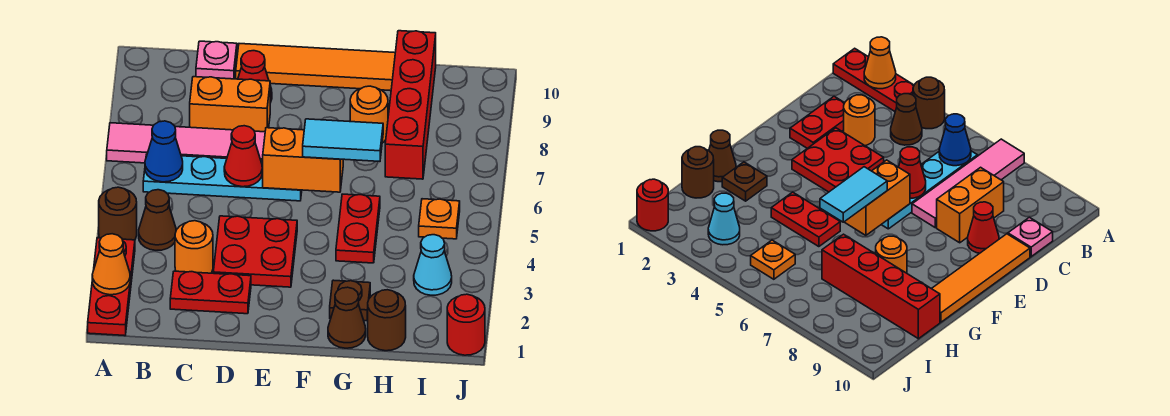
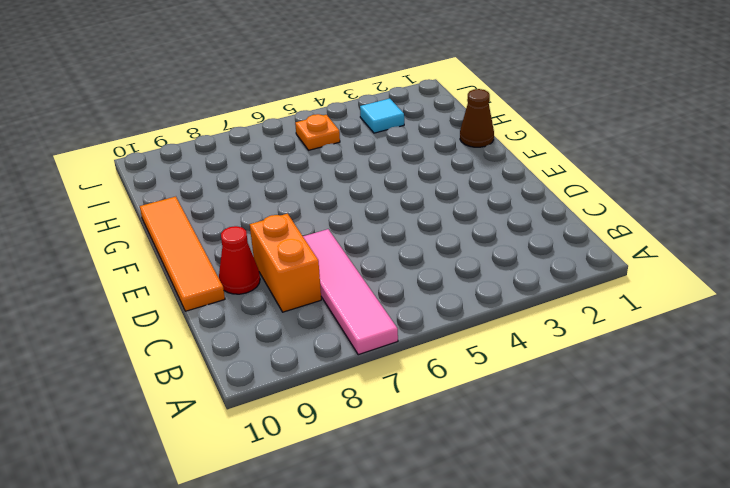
cyan tile I3 level 1 -> cyan cone I3 level 1
none -> red plate A1:A3 level 1
none -> brown round brick A4 level 1
none -> brown cone B4 level 1

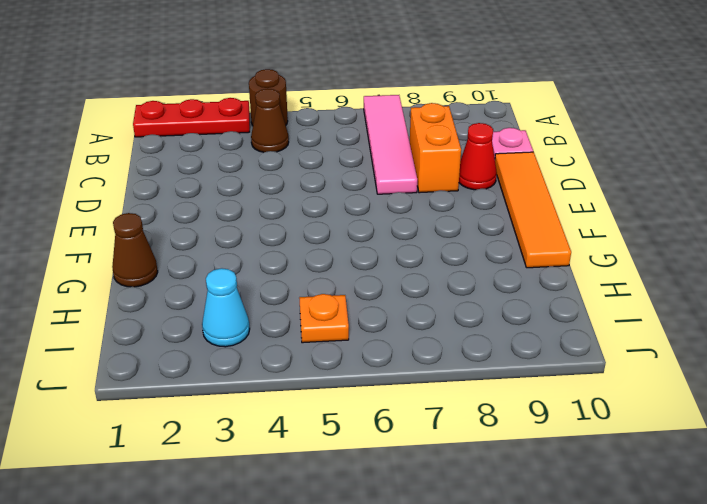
none -> cyan plate B6:E6 level 1
none -> red plate C2:D2 level 1
none -> orange round brick C3 level 1

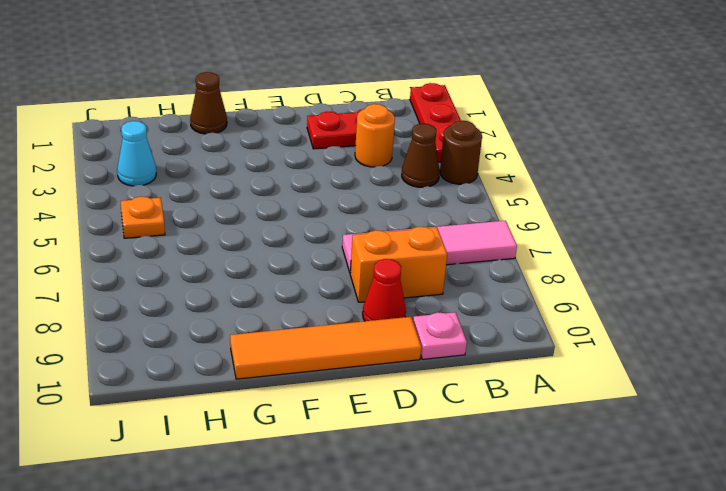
none -> cyan plate B6:E6 level 1
none -> red plate D3:E4 level 1
none -> brown plate G2 level 1

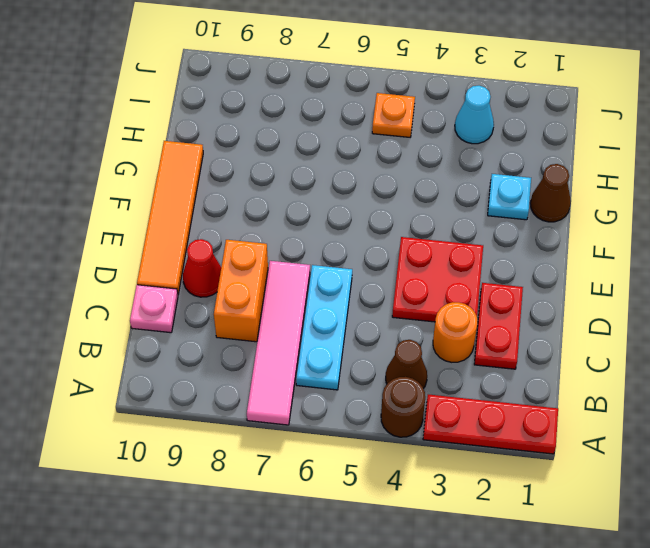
cyan plate B6:D6 level 1 -> cyan plate B6:E6 level 1
cyan plate G2 level 1 -> brown plate G2 level 1
none -> red plate G4:G5 level 1
none -> orange round brick G8 level 1
none -> brown round brick H1 level 1

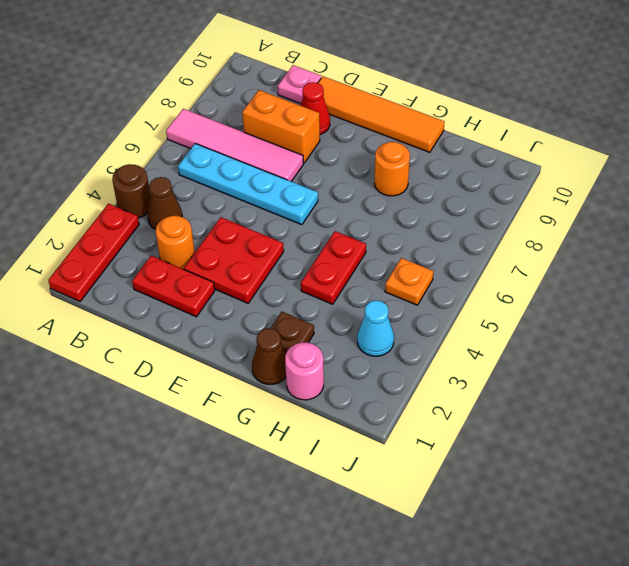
pink round brick H1 level 1 -> brown round brick H1 level 1
none -> red brick H7:H10 level 1
none -> red round brick J1 level 1
none -> orange cone A2 level 2

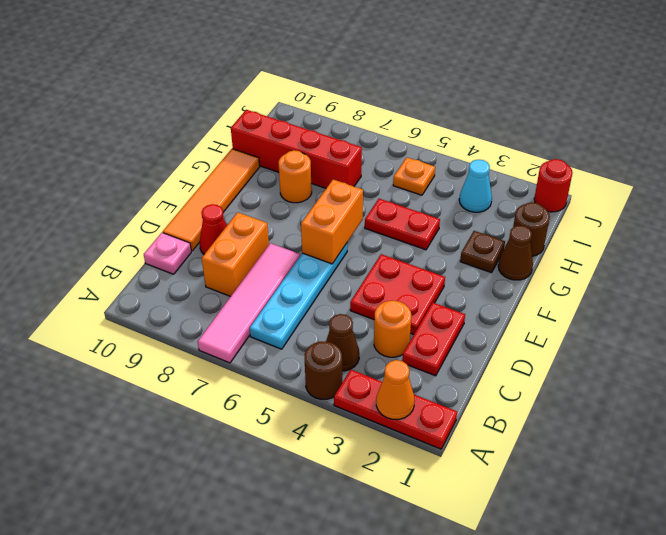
none -> blue cone B6 level 2
none -> red cone D6 level 2
none -> cyan tile F6:G6 level 3

